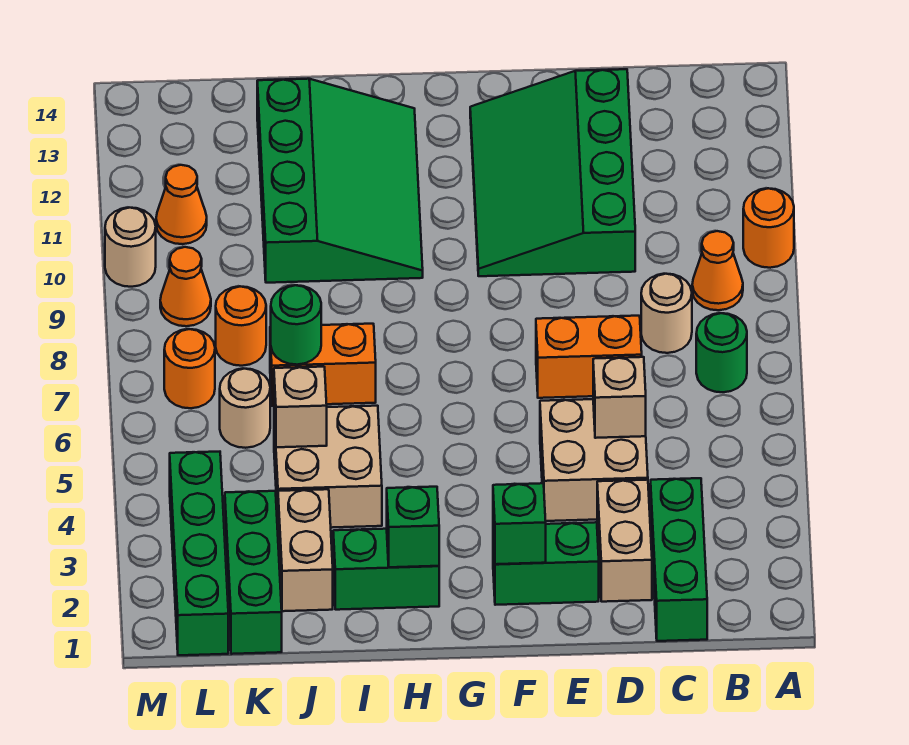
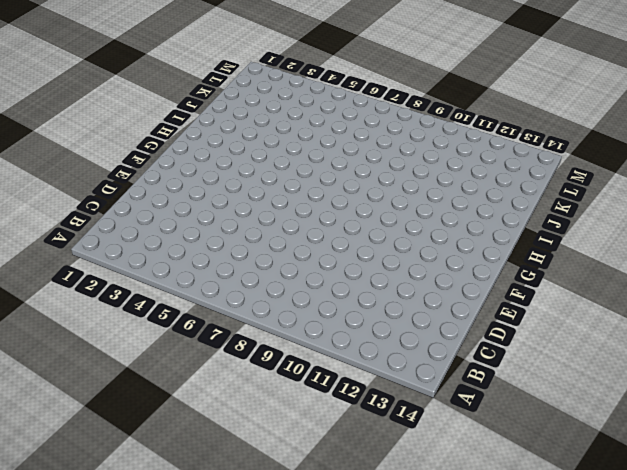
none -> orange round brick A10 level 1
none -> green round brick B7 level 1
none -> orange cone B9 level 1

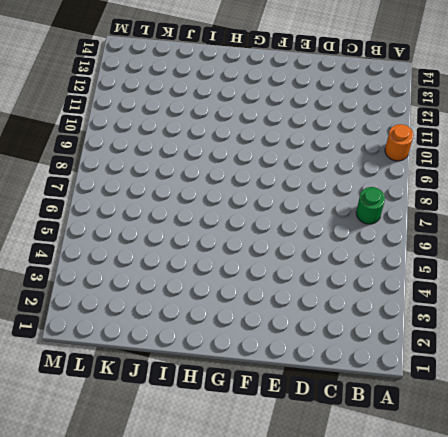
none -> orange cone B9 level 1
none -> green brick C1:C3 level 1
none -> tan round brick C8 level 1

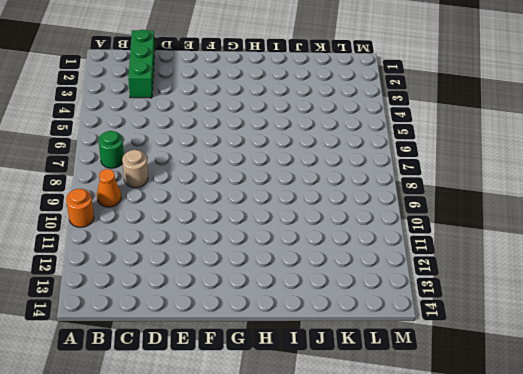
none -> tan brick D2:D3 level 1
none -> tan brick D4:E5 level 1
none -> orange brick D7:E7 level 1

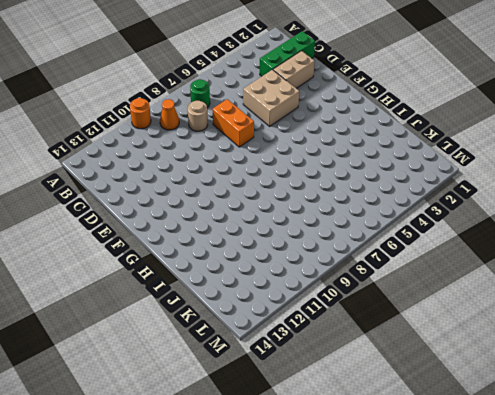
none -> green slope D10:F13 level 1 top D
none -> green brick E2:F2 level 1
none -> green brick H2:I2 level 1

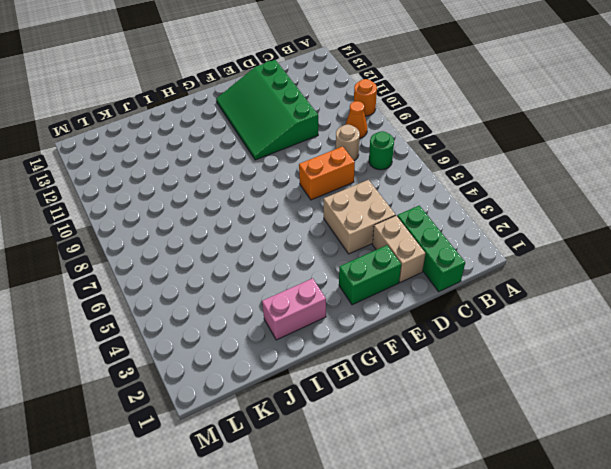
pink brick H2:I2 level 1 -> green brick H2:I2 level 1
none -> green slope H10:J13 level 1 top J
none -> tan brick I4:J5 level 1
none -> orange brick I7:J7 level 1

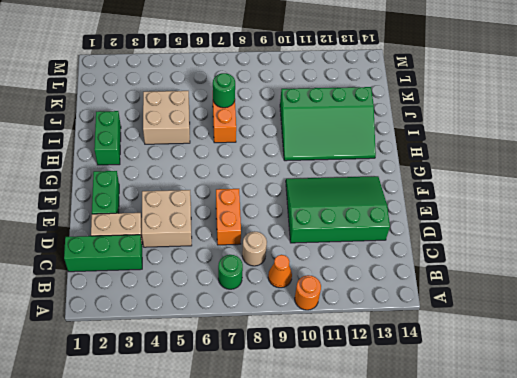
none -> tan brick J2:J3 level 1
none -> green brick K1:K3 level 1
none -> tan round brick K6 level 1

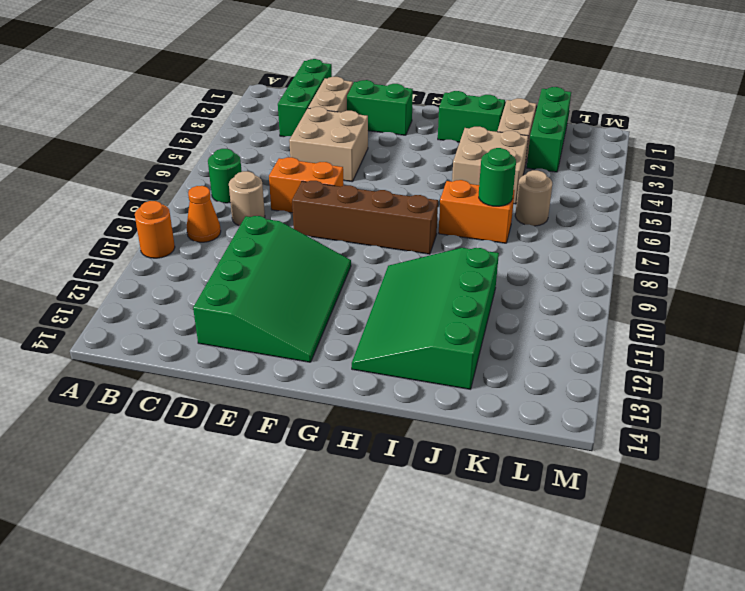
brown brick E8:H8 level 1 -> none
none -> orange round brick K8 level 1
none -> green brick L1:L4 level 1
none -> orange round brick L7 level 1

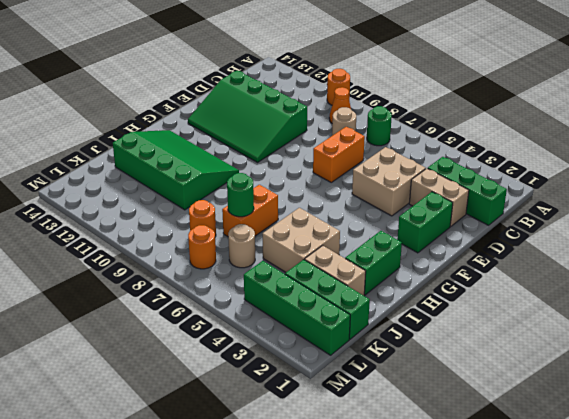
none -> orange cone L9 level 1
none -> orange cone L11 level 1
none -> tan round brick M10 level 1

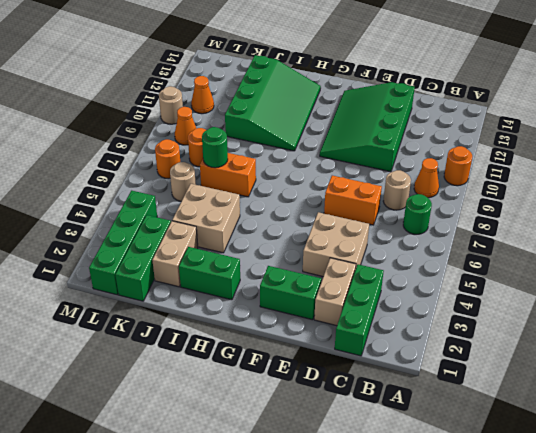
none -> tan brick D5 level 2
none -> green brick F2 level 2
none -> green brick H2 level 2

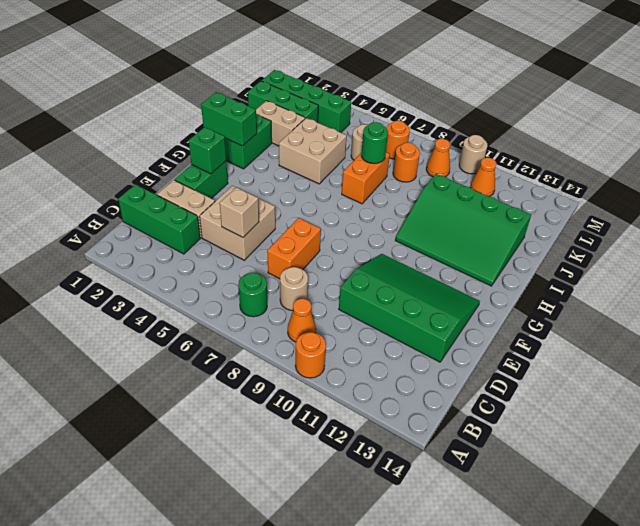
green brick H1:H2 level 2 -> green brick H2 level 2
none -> tan brick J5 level 2

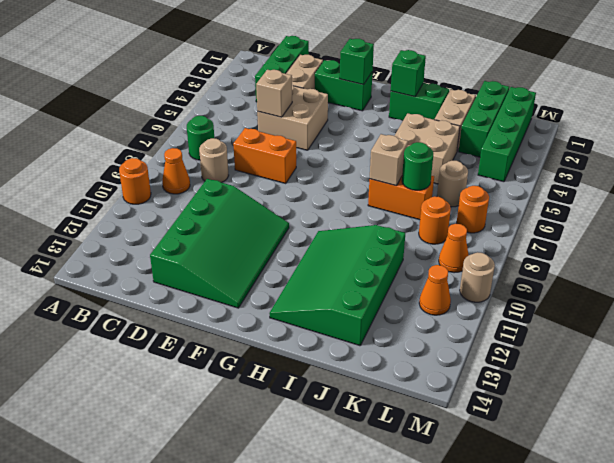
tan brick I7 level 2 -> tan brick J5 level 2

